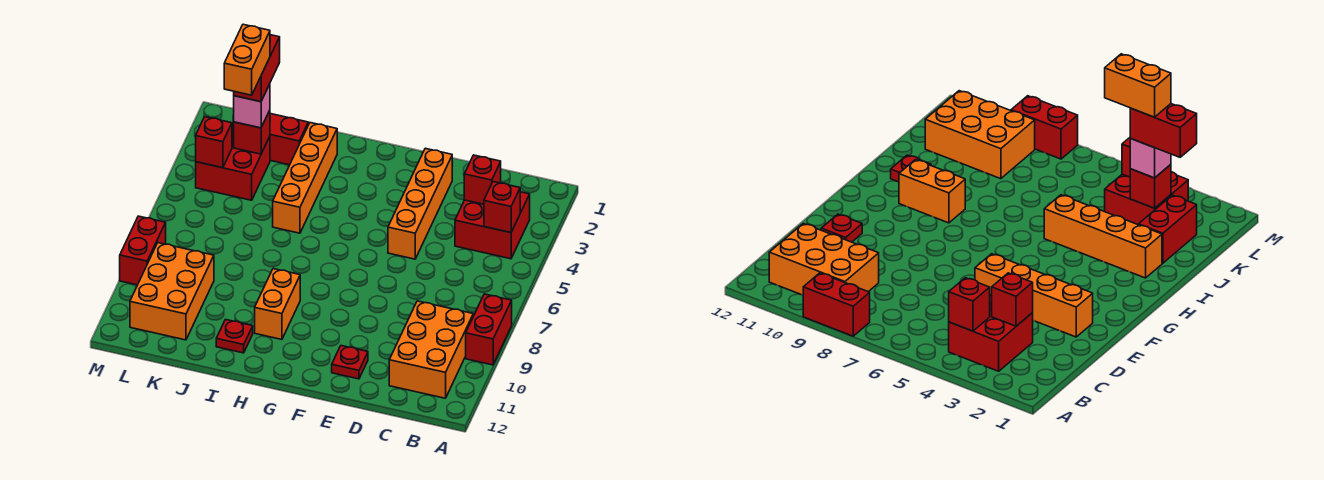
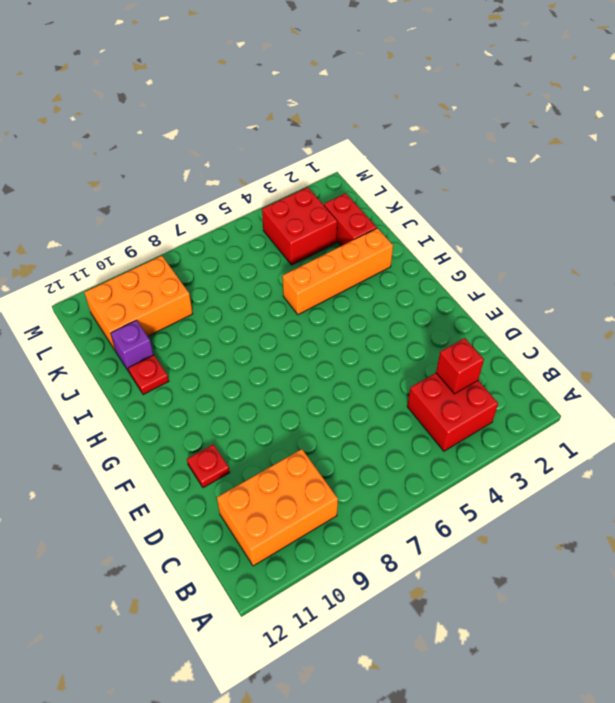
purple brick J11 level 1 -> none
none -> red brick A8:A9 level 1
none -> orange brick E2:E5 level 1
none -> orange brick H9:H10 level 1

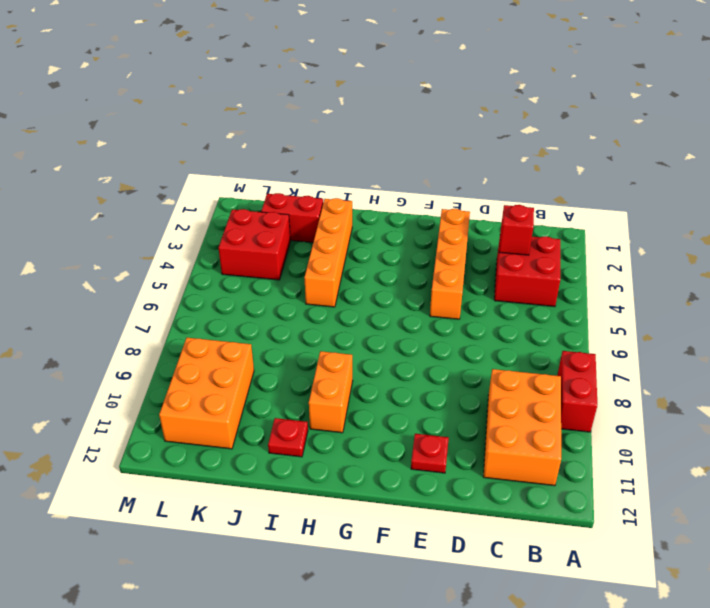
none -> red brick M8:M9 level 1
none -> red brick B4 level 2
none -> red brick K3 level 2

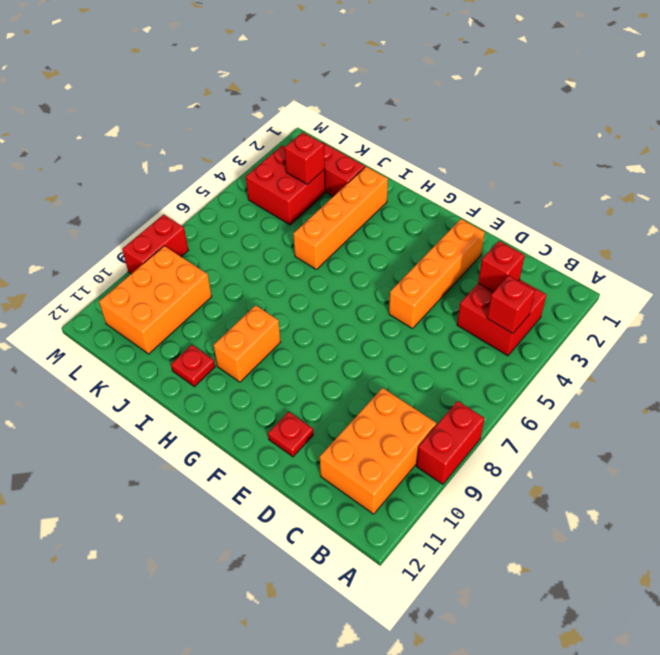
none -> red brick L4 level 2
none -> pink brick K3 level 3
none -> red brick K2:K3 level 4

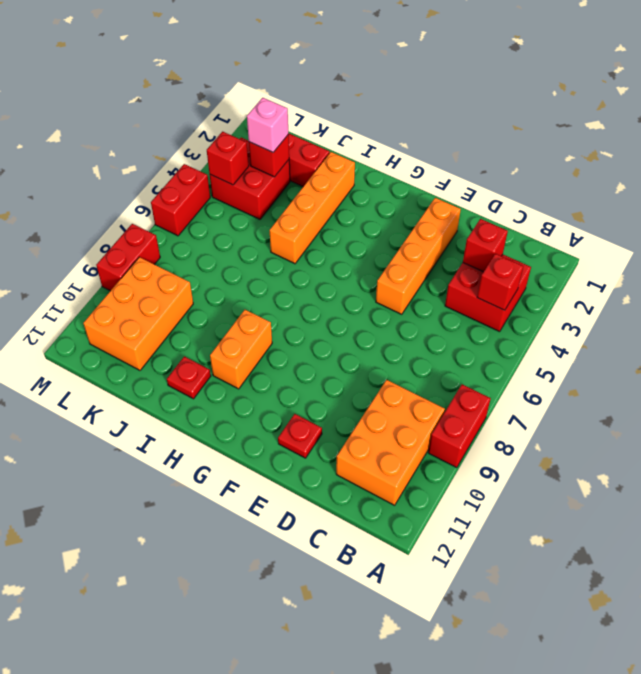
red brick M5:M6 level 1 -> red brick K2:K3 level 4
none -> orange brick K3:K4 level 5

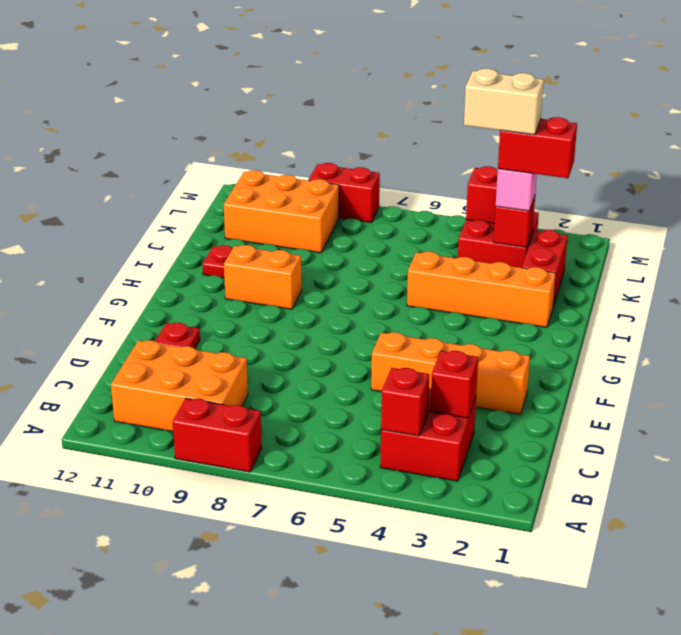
tan brick K3:K4 level 5 -> orange brick K3:K4 level 5

